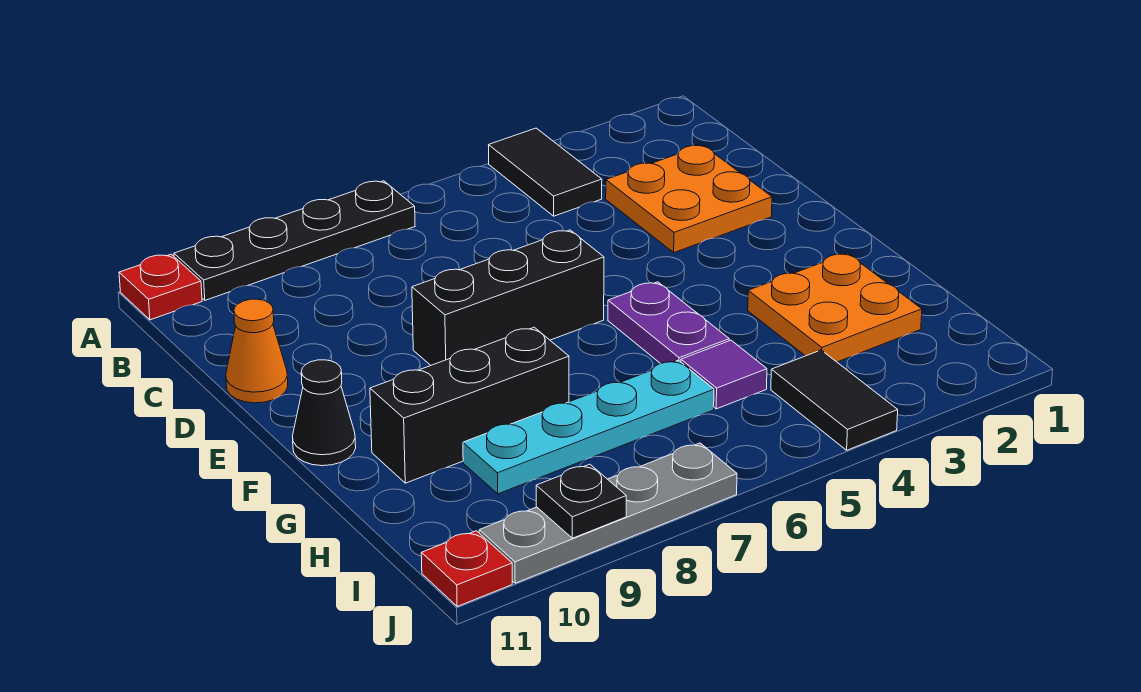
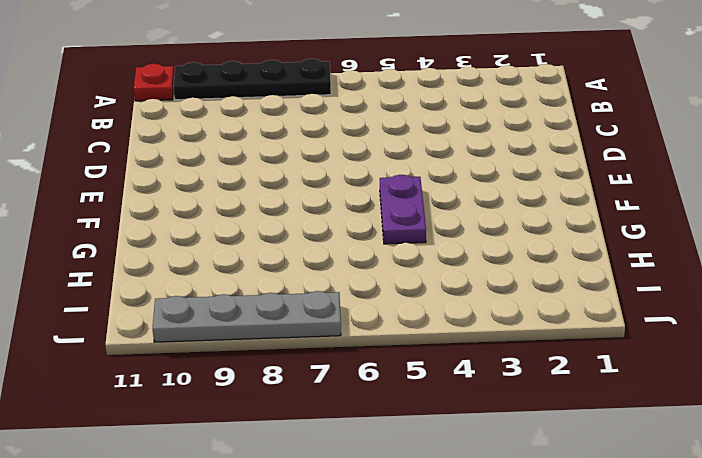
none -> black tile A4:B4 level 1
none -> orange plate C2:D3 level 1
none -> orange cone D11 level 1

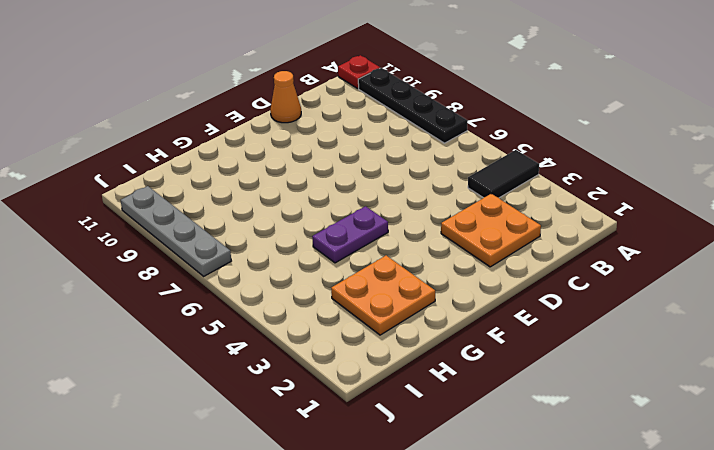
none -> black brick E6:E8 level 1
none -> black cone F11 level 1
none -> black brick G8:G10 level 1

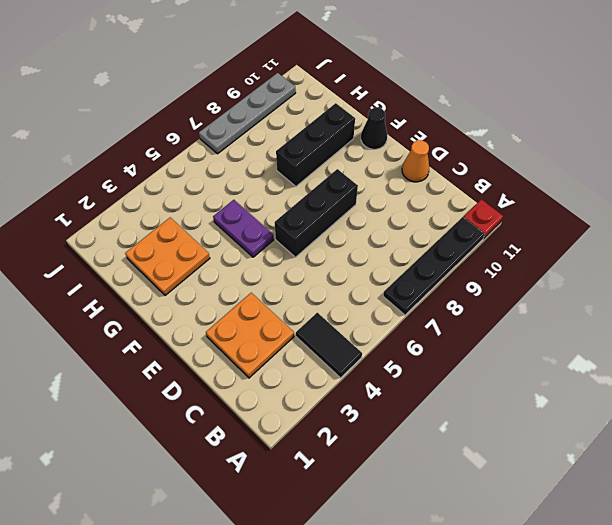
none -> purple tile H5 level 1
none -> cyan plate H6:H9 level 1
none -> black tile I4:J4 level 1

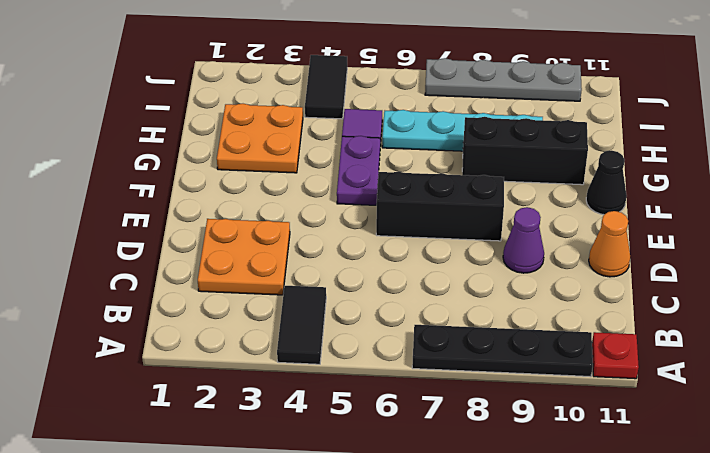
purple cone D9 level 1 -> none
none -> red plate J11 level 1
none -> black plate J9 level 2

